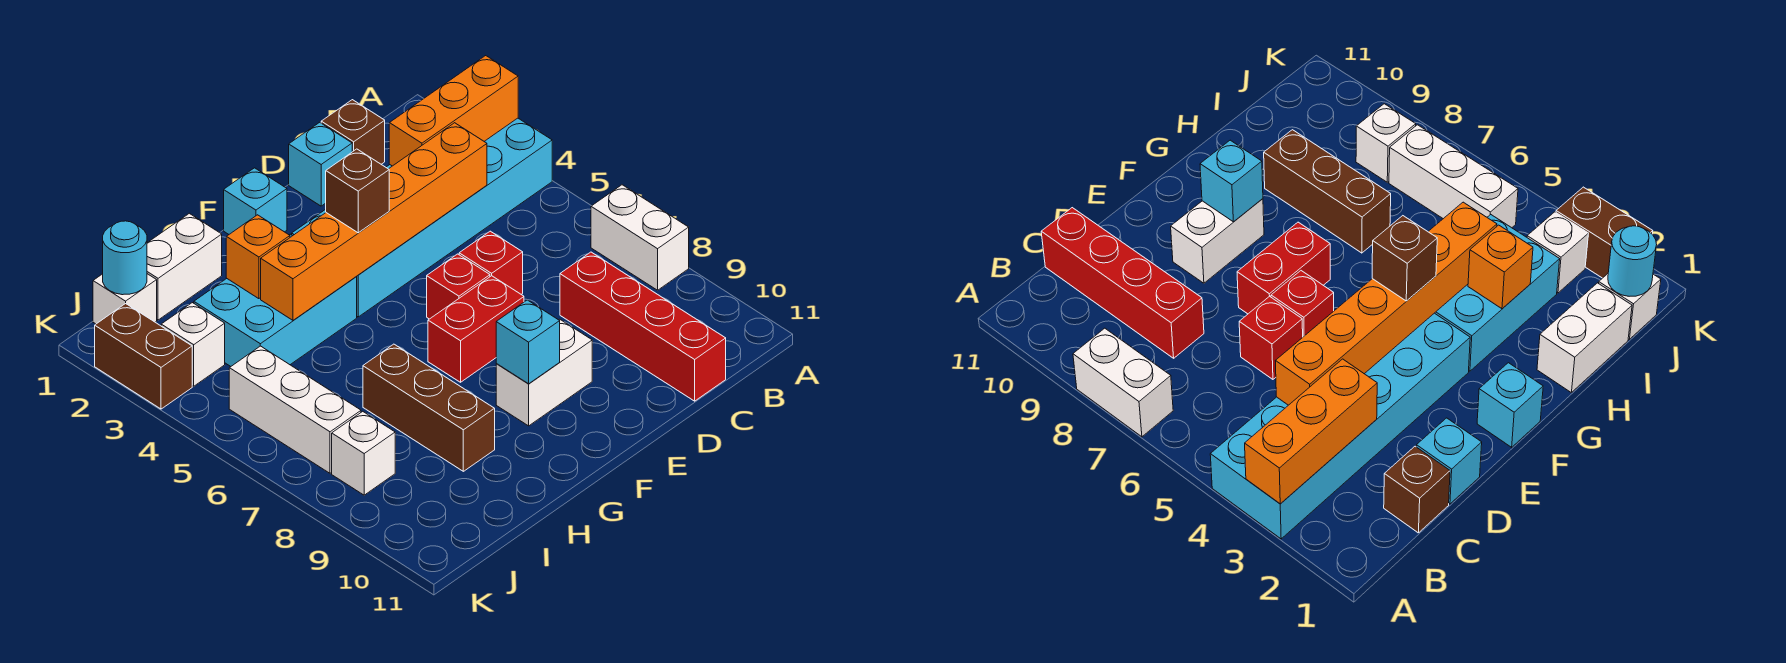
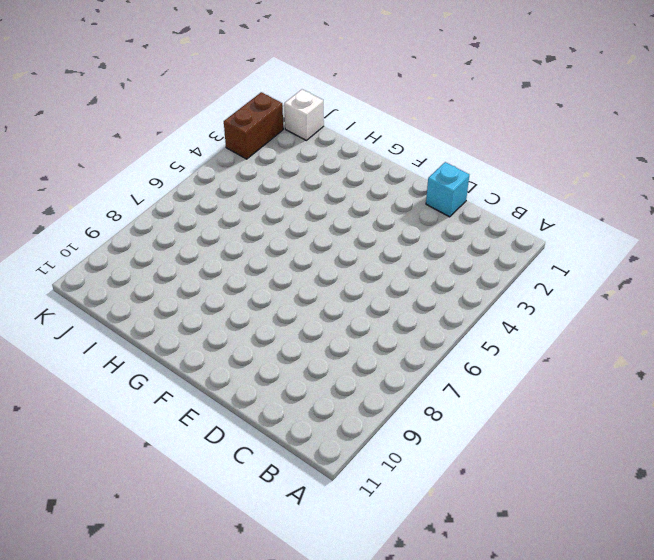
none -> cyan brick A3:F4 level 1
none -> white brick A7:A8 level 1
none -> brown brick C1 level 1

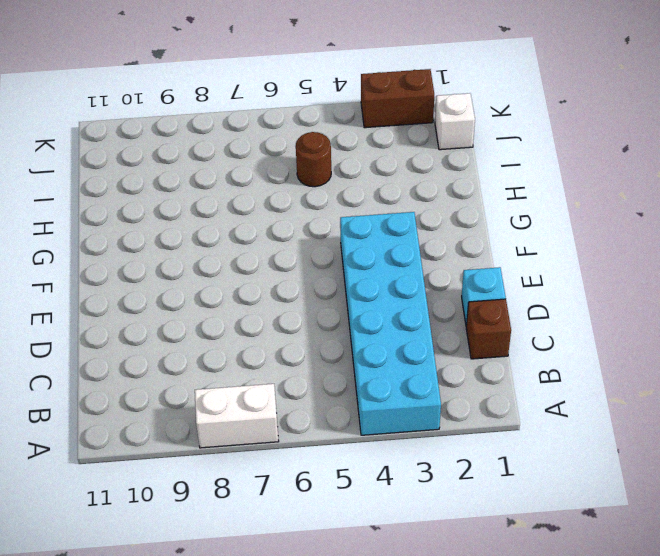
brown round brick I5 level 1 -> none
none -> red brick C8:C11 level 1
none -> red brick D6 level 1
none -> red brick E6 level 1

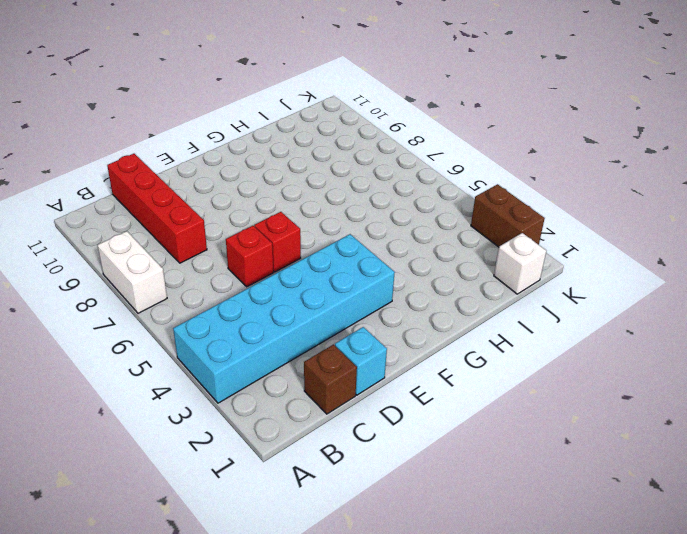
none -> red brick E7:F7 level 1
none -> white brick E9:F9 level 1
none -> cyan brick F1 level 1

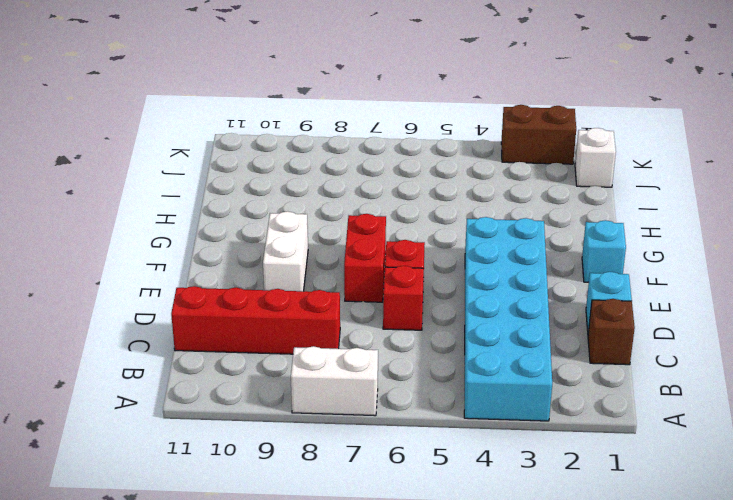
none -> cyan brick G3:I4 level 1
none -> white brick H1:I1 level 1
none -> brown brick H7:H9 level 1

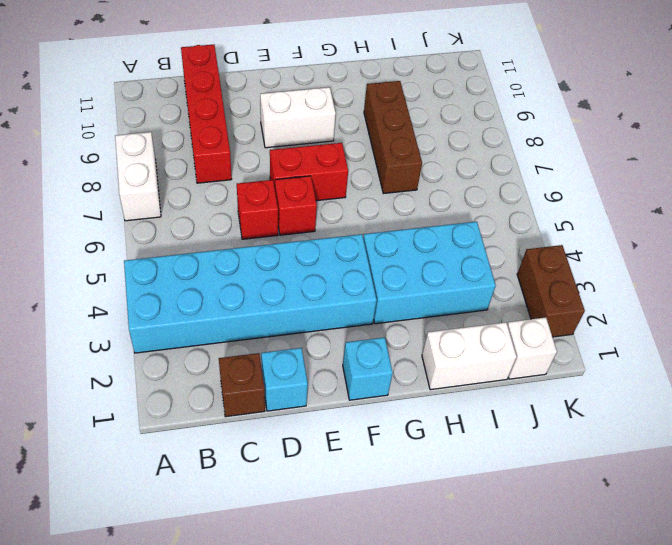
none -> white brick J3 level 1
none -> white brick J5:J7 level 1
none -> white brick J8 level 1

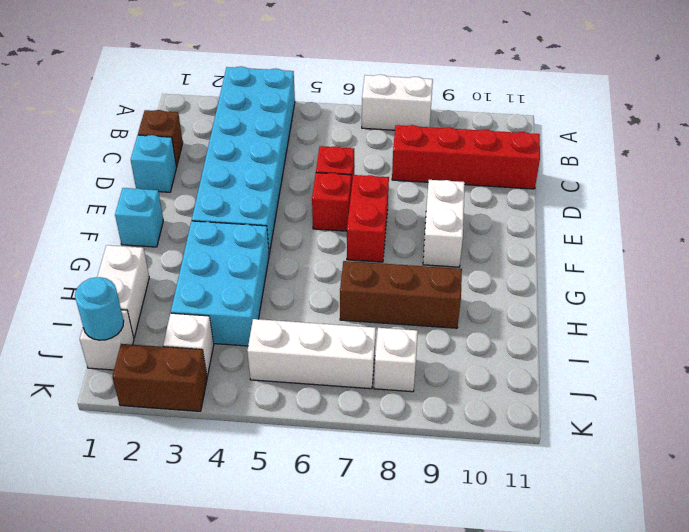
none -> orange brick A3:C3 level 2
none -> orange brick C4:H4 level 2
none -> cyan brick F9 level 2

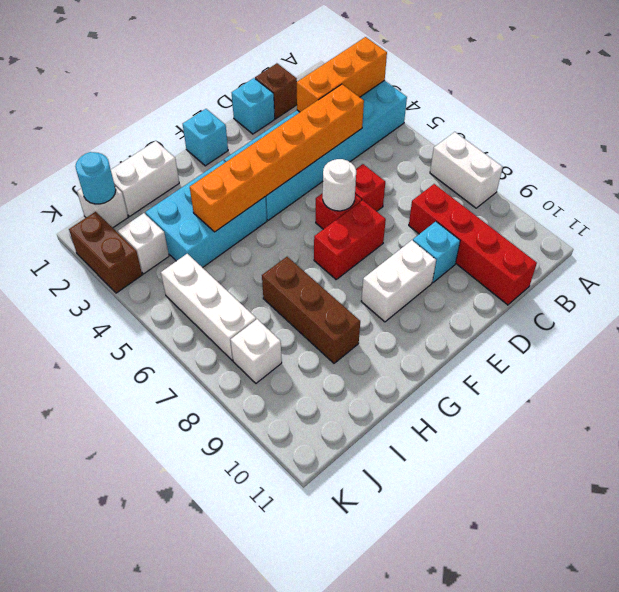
cyan brick D9 level 1 -> cyan brick F9 level 2
white round brick E6 level 2 -> none
none -> orange brick H3 level 2
none -> brown brick F4 level 3

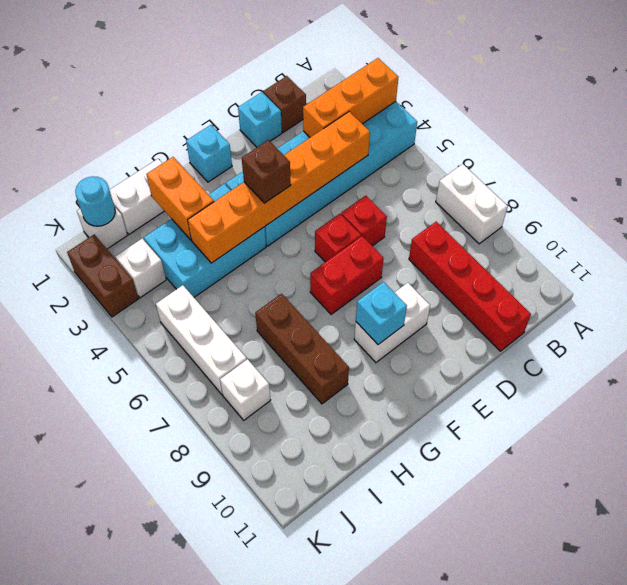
orange brick H2:H3 level 2 -> orange brick H3 level 2

